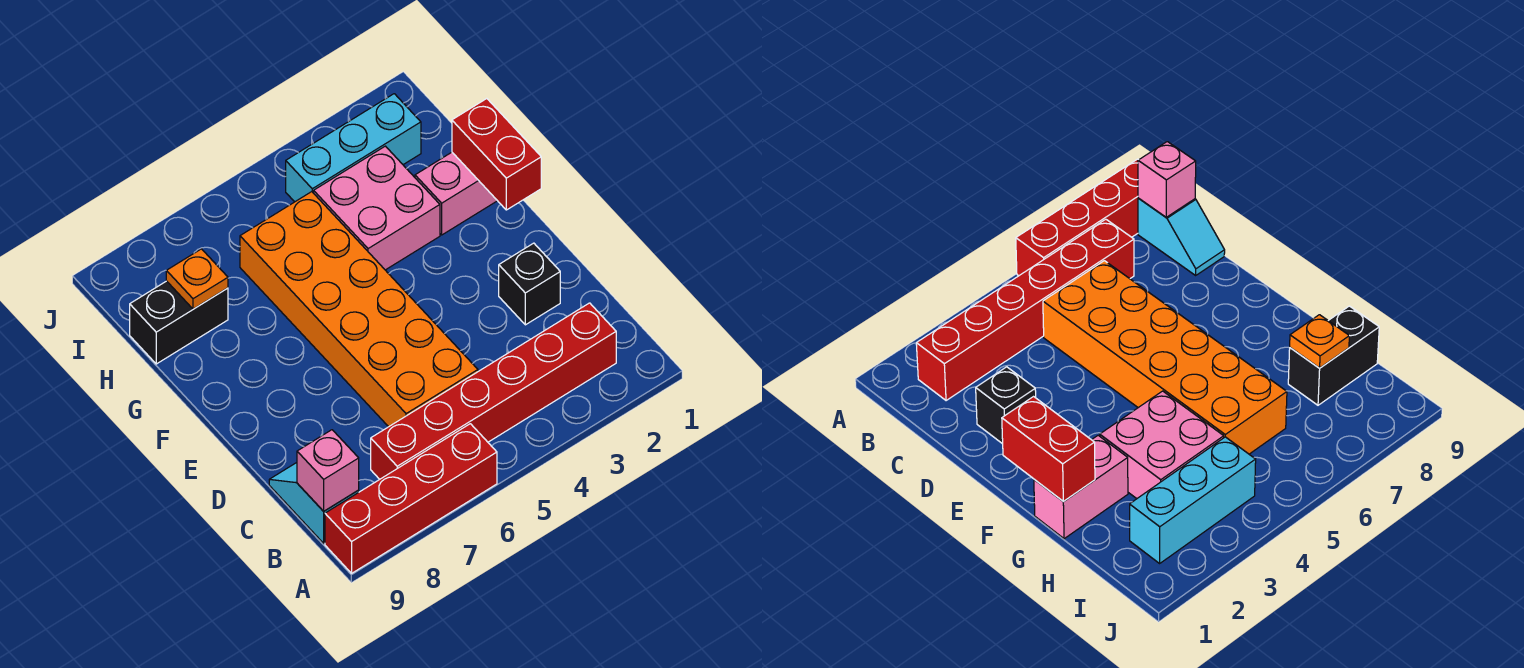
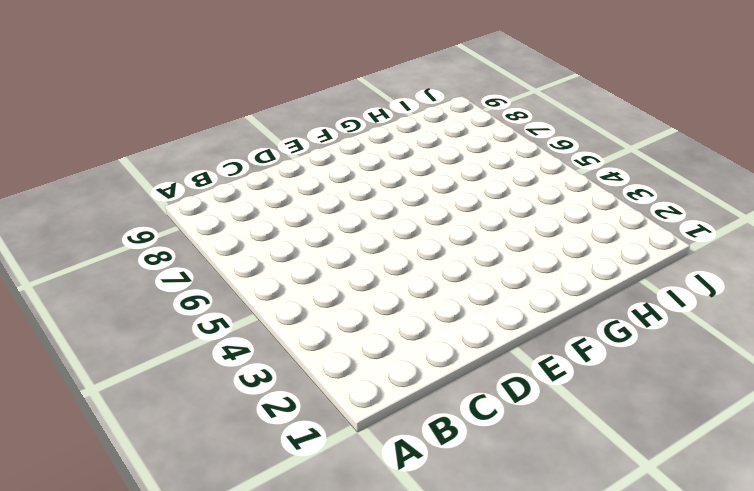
none -> red brick A6:A9 level 1
none -> red brick B2:B7 level 1
none -> cyan slope B9:C9 level 1 top B

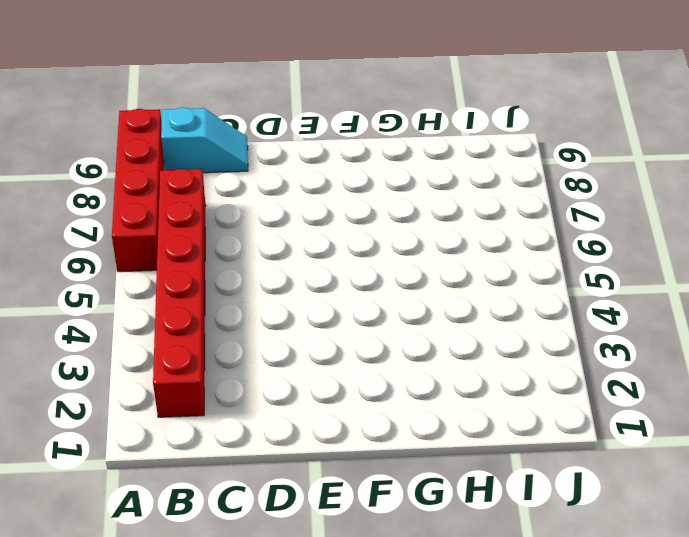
none -> orange brick C5:H6 level 1
none -> black brick D2 level 1
none -> pink brick G1:G2 level 1

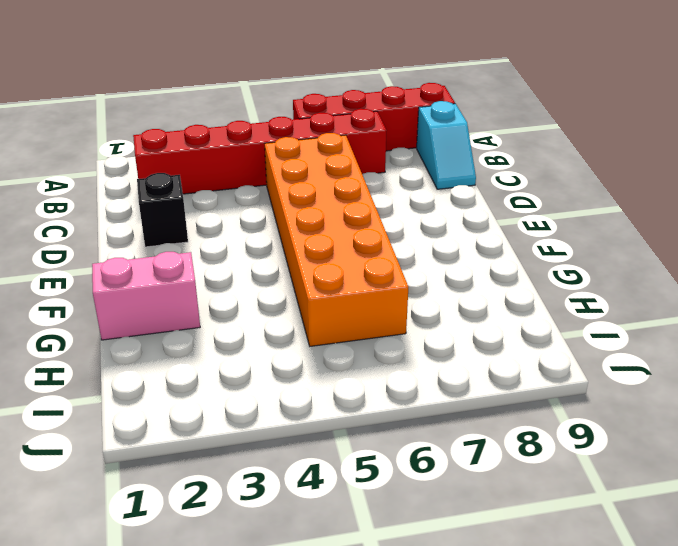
none -> pink brick G3:H4 level 1
none -> black brick H8:H9 level 1
none -> cyan brick I2:I4 level 1

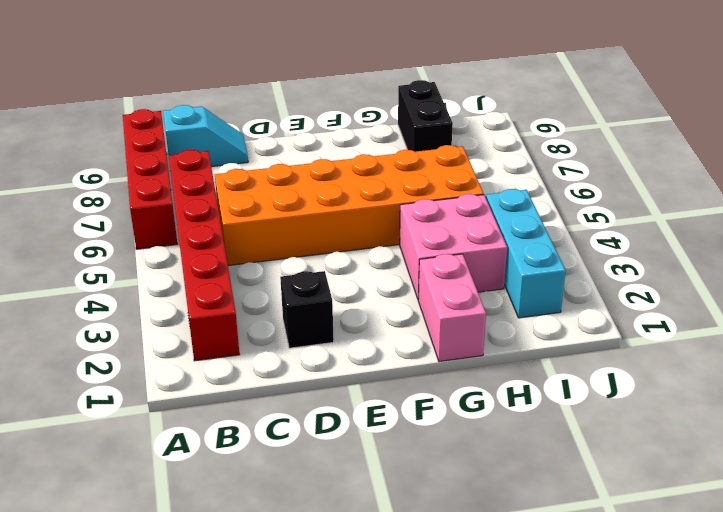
none -> pink brick B9 level 2
none -> red brick F1:G1 level 2
none -> orange plate H8 level 2

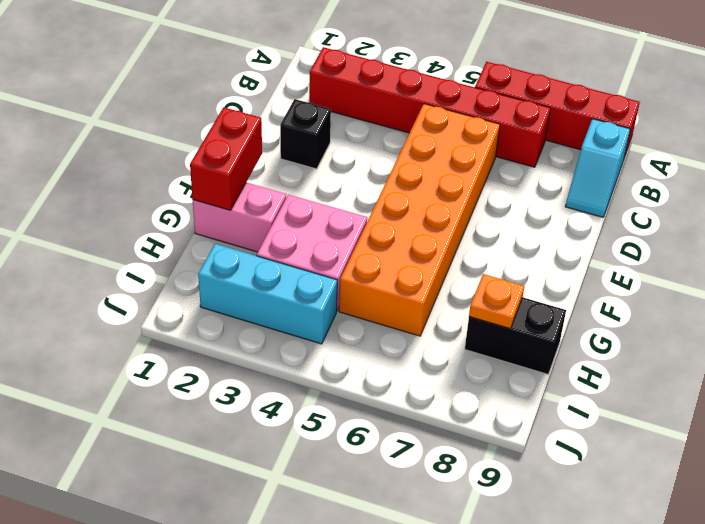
none -> pink brick B9 level 2

